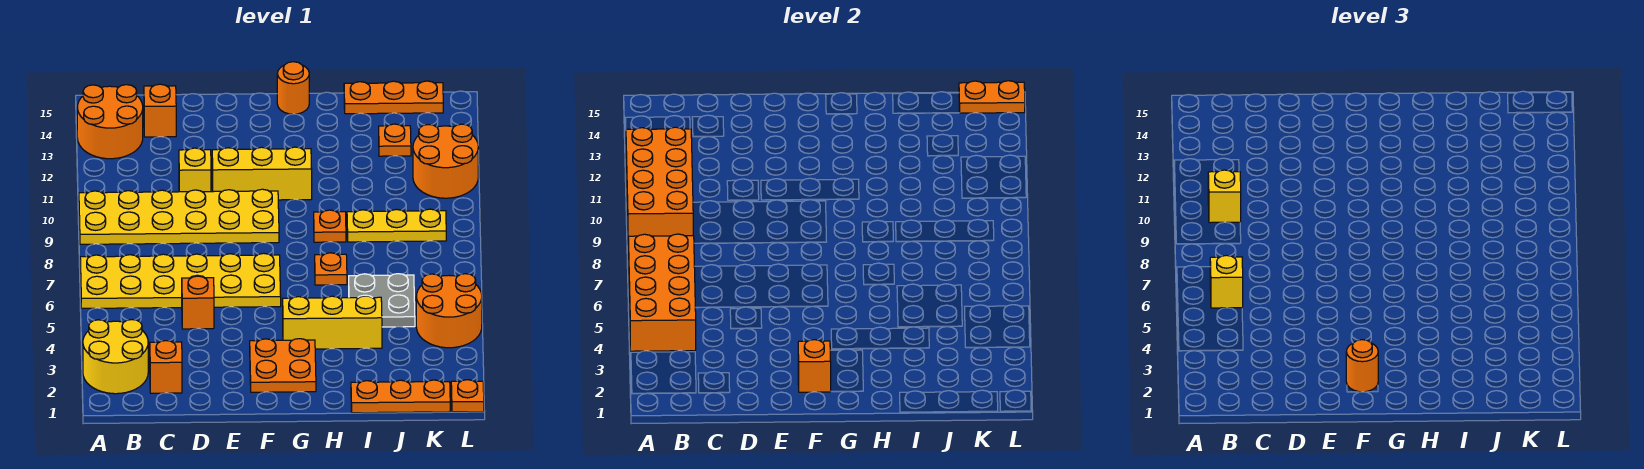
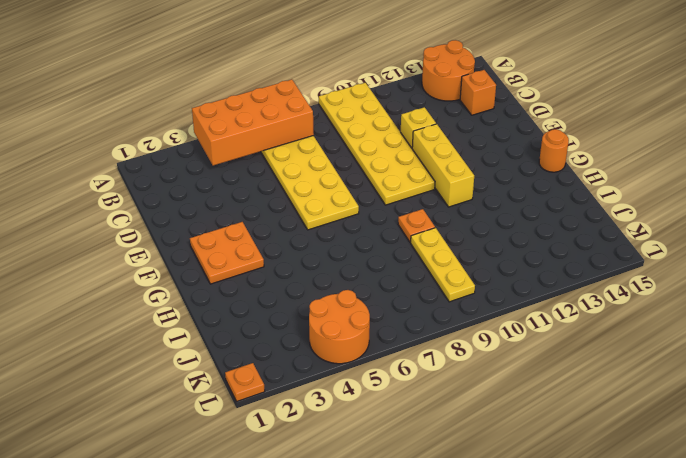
none -> yellow round brick A2:B3 level 1
none -> orange brick C2 level 1
none -> orange brick D5 level 1

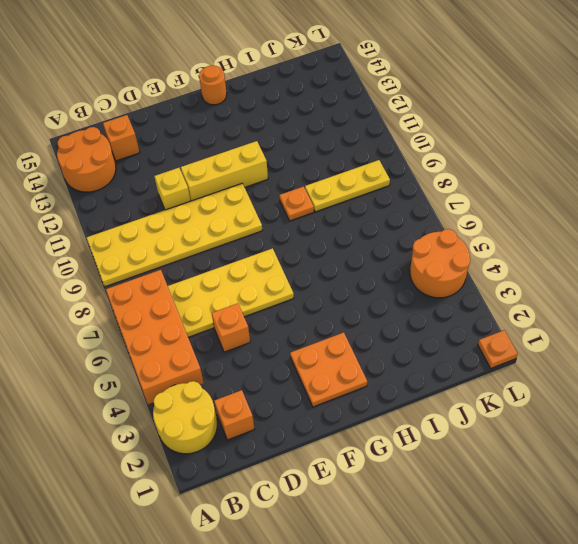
none -> yellow brick G4:I4 level 1
none -> orange plate H7 level 1
none -> orange plate I1:K1 level 1

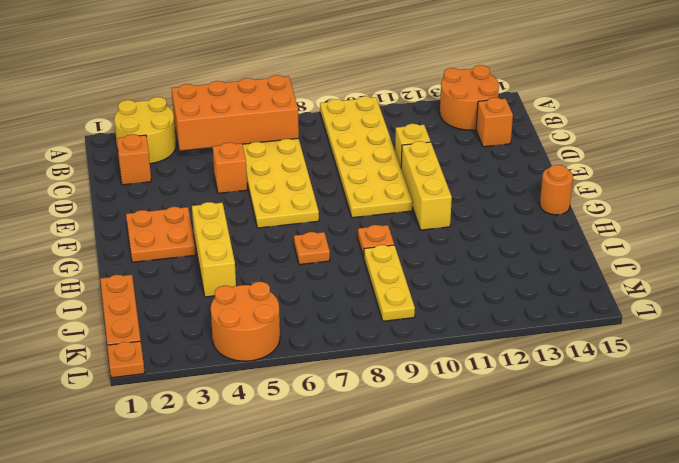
none -> grey plate I5:J6 level 1
none -> orange plate I15:K15 level 1
none -> orange plate J13 level 1

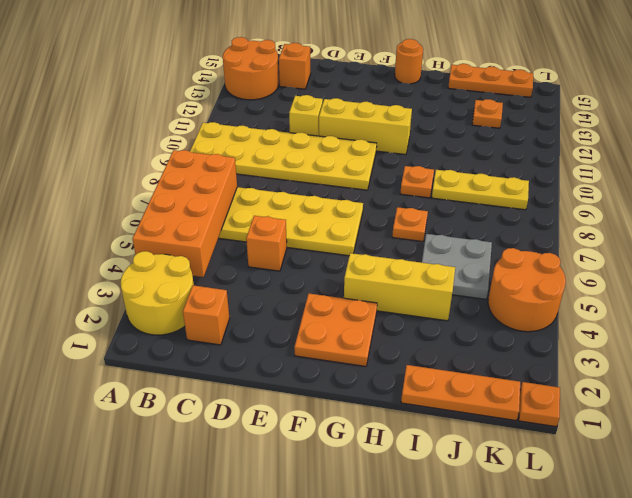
none -> orange round brick K11:L12 level 1
none -> orange brick A9:B12 level 2
none -> orange brick F2 level 2

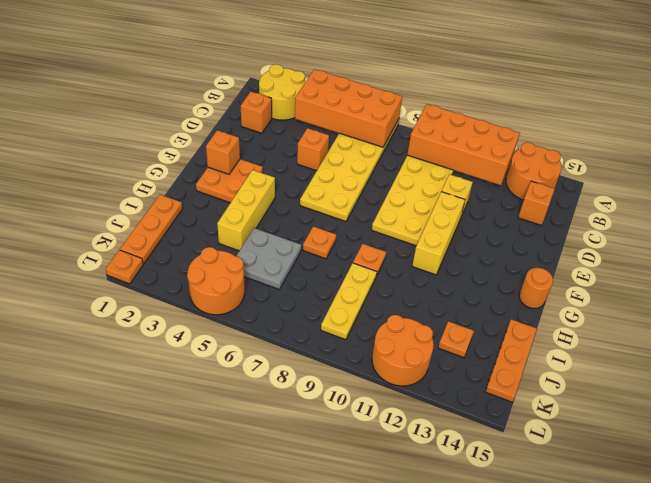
none -> orange plate K15:L15 level 2
none -> yellow brick B6 level 3
none -> yellow brick B10 level 3

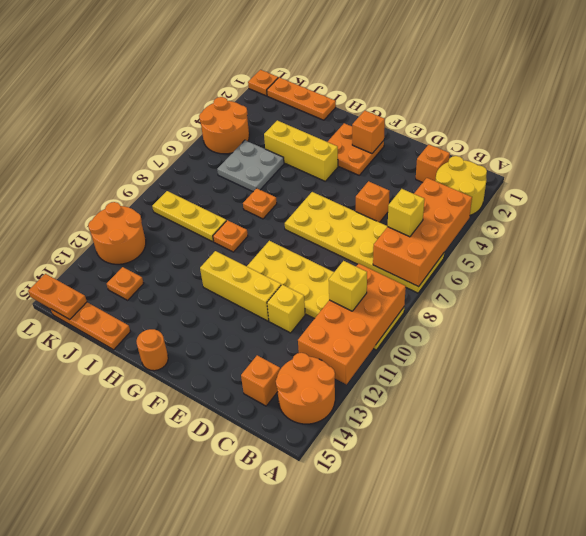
none -> orange round brick F2 level 3

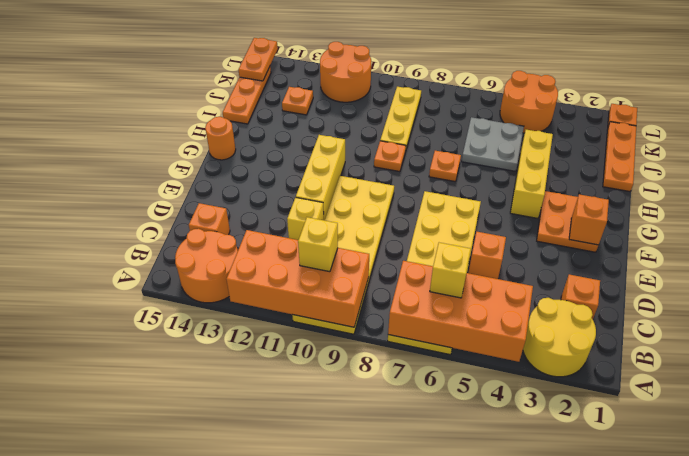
none -> orange round brick F2 level 3

